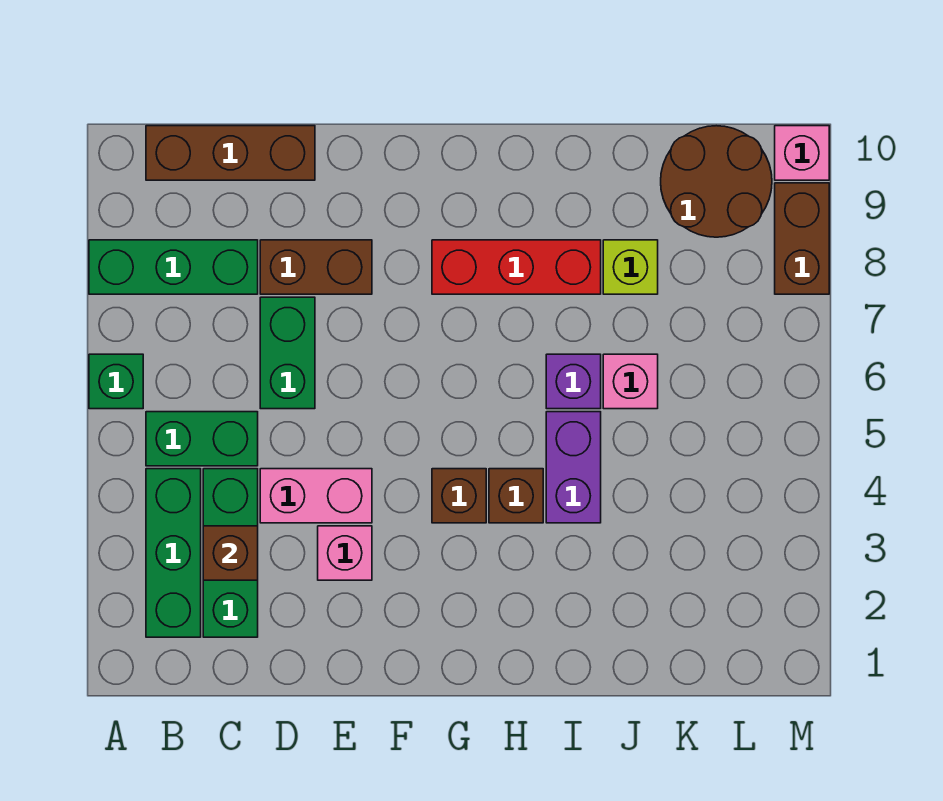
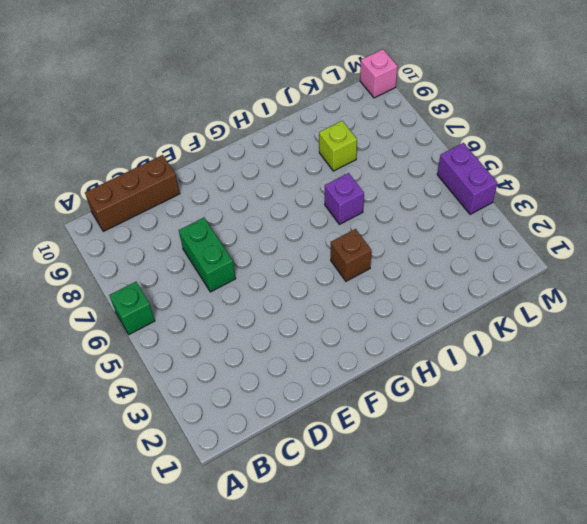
purple brick M4:M5 level 1 -> purple brick I4:I5 level 1
none -> green brick A8:C8 level 1
none -> green brick B2:B4 level 1
none -> green brick B5:C5 level 1

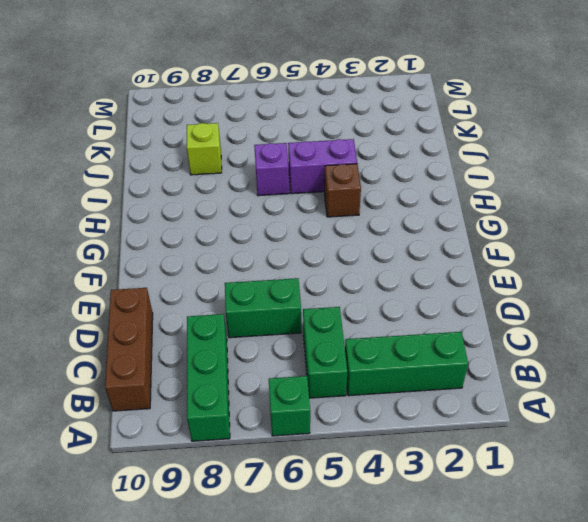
none -> green brick C2:C4 level 1
none -> pink brick D4:E4 level 1
none -> brown brick D8:E8 level 1

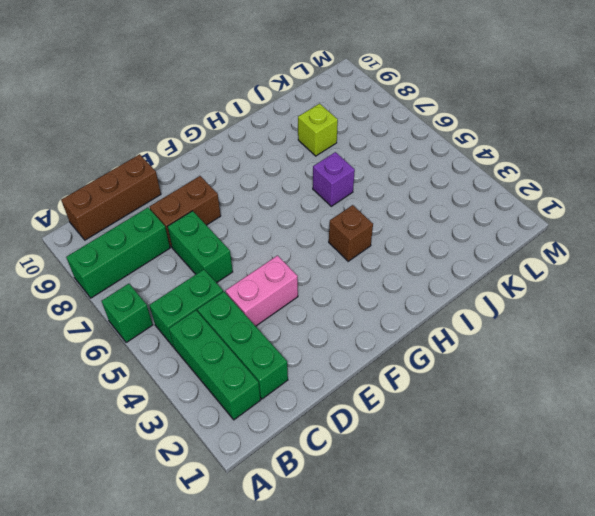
none -> pink brick E3 level 1
none -> brown brick G4 level 1
none -> red brick G8:I8 level 1

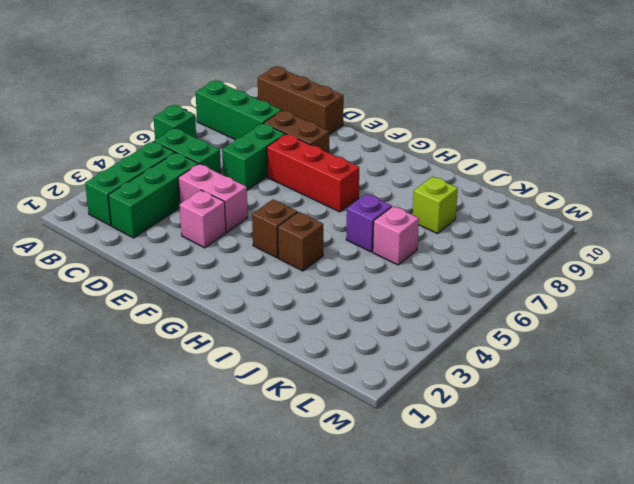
red brick E7:G7 level 1 -> red brick G8:I8 level 1
none -> purple brick I4:I5 level 1
none -> brown round brick K9:L10 level 1
none -> brown brick M8:M9 level 1

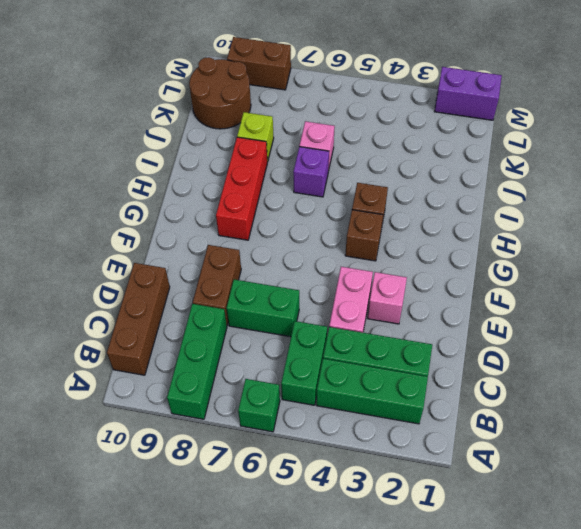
purple brick M1:M2 level 1 -> purple brick I4:I5 level 1
none -> pink brick M10 level 1
none -> brown brick C3 level 2

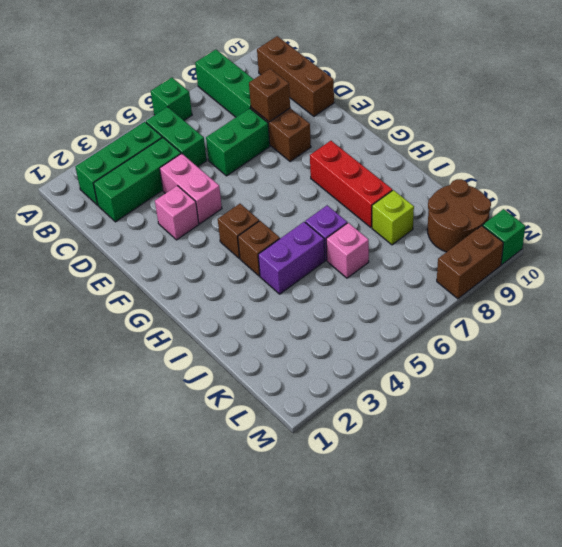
brown brick D8 level 2 -> brown brick C3 level 2
green brick M10 level 1 -> pink brick M10 level 1

